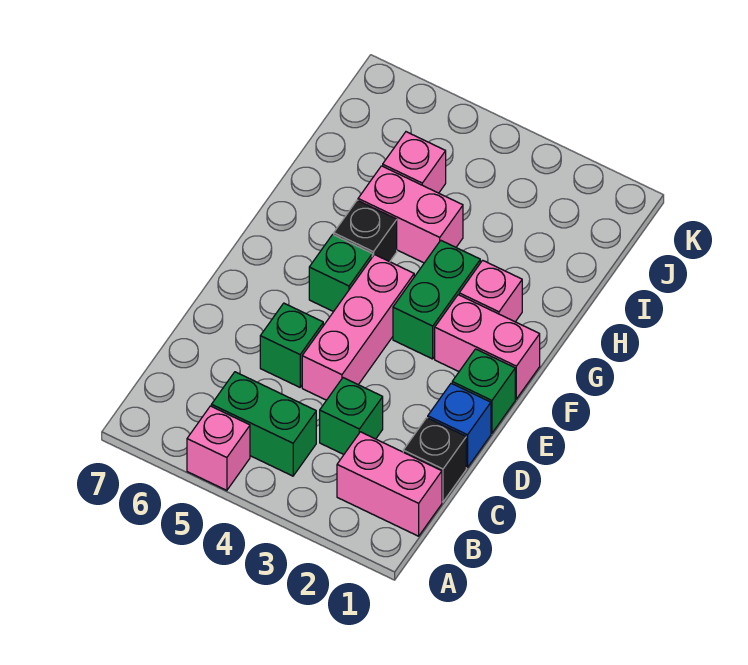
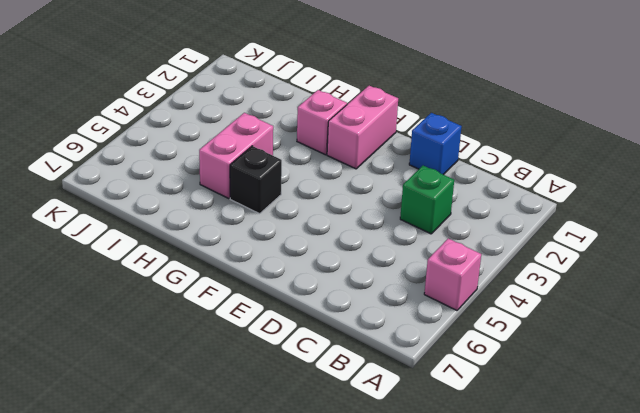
none -> pink brick B1:B2 level 1
none -> green brick B4:B5 level 1
none -> black brick C1 level 1

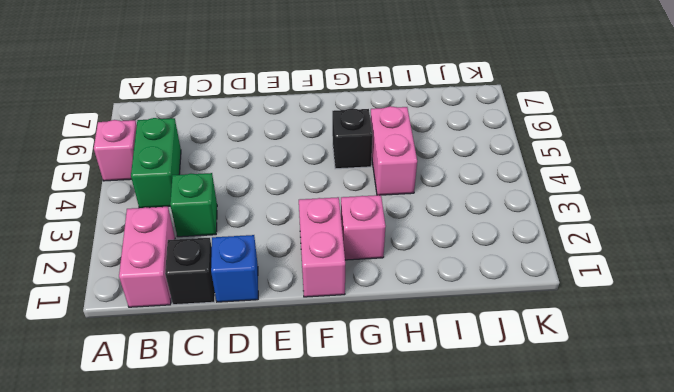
none -> pink brick D4:F4 level 1
none -> green brick D5 level 1
none -> green brick E1 level 1

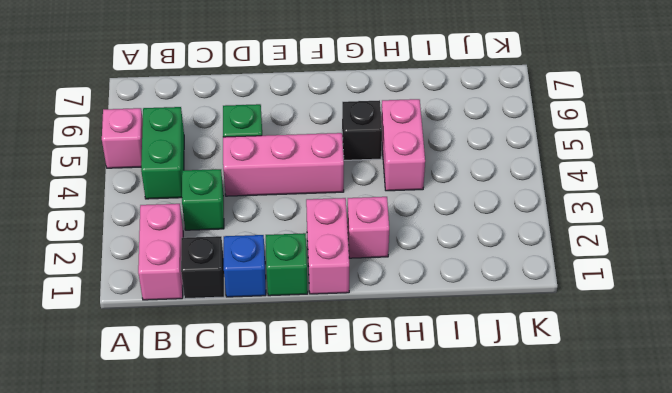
none -> green brick F3:G3 level 1
none -> green brick F5 level 1
none -> pink brick I5 level 1

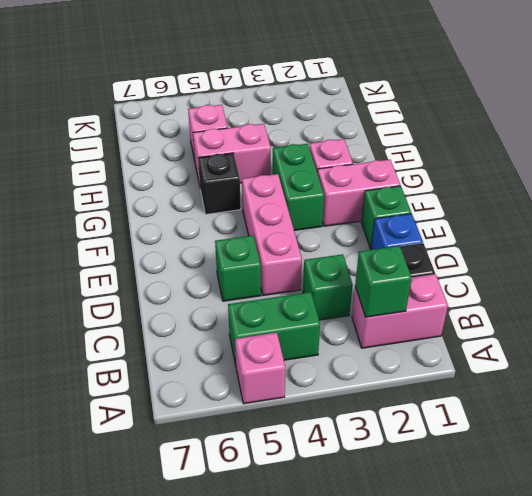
green brick B2 level 2 -> green brick F5 level 1

